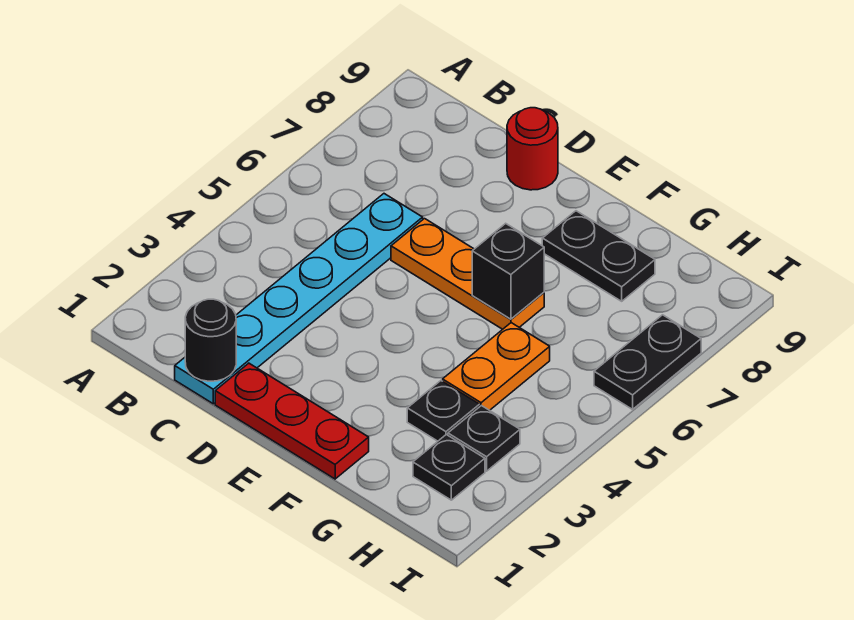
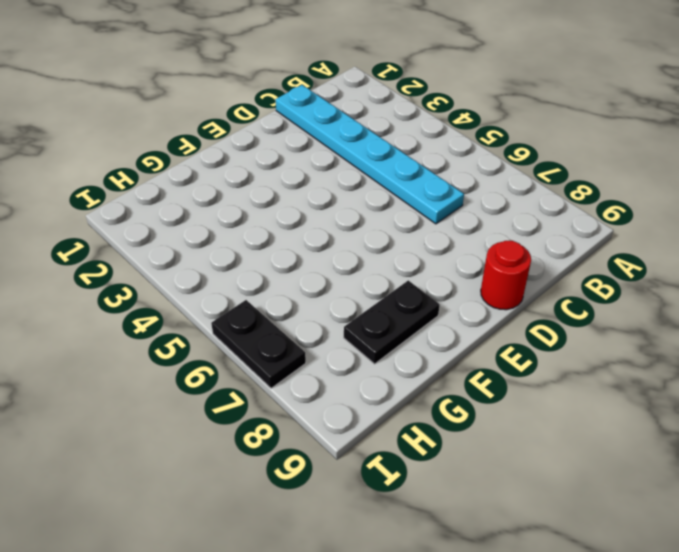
none -> red plate D1:F1 level 1
none -> orange plate D6:F6 level 1
none -> black plate G3 level 1

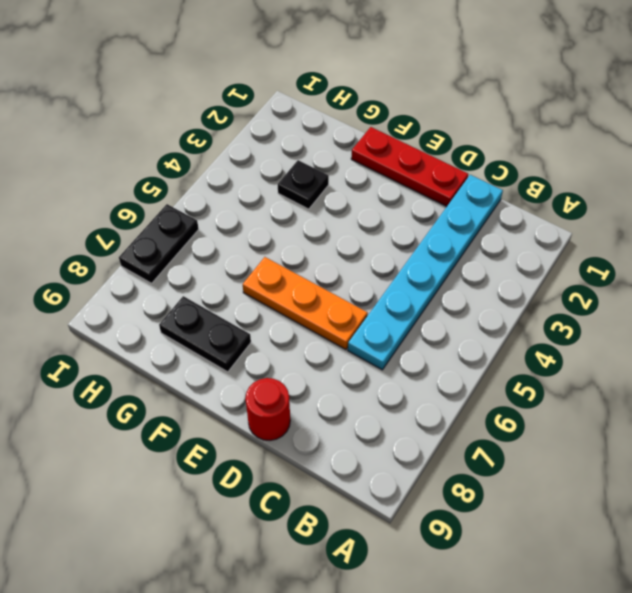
none -> orange plate G4:G5 level 1
none -> black plate H2 level 1
none -> black plate H3 level 1

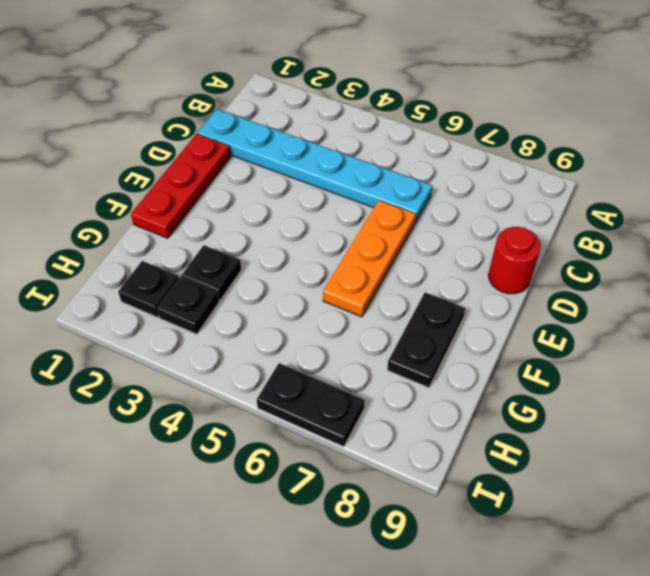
none -> orange plate G4:G5 level 1
none -> black round brick C1 level 2
none -> black brick F6 level 2

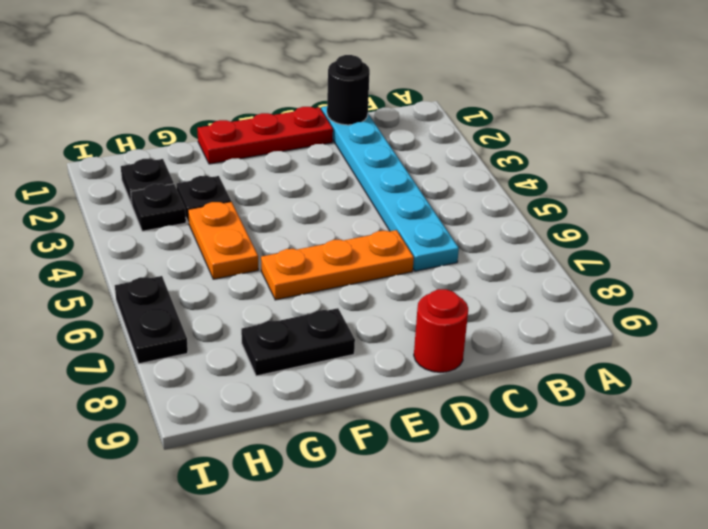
none -> black brick F6 level 2

